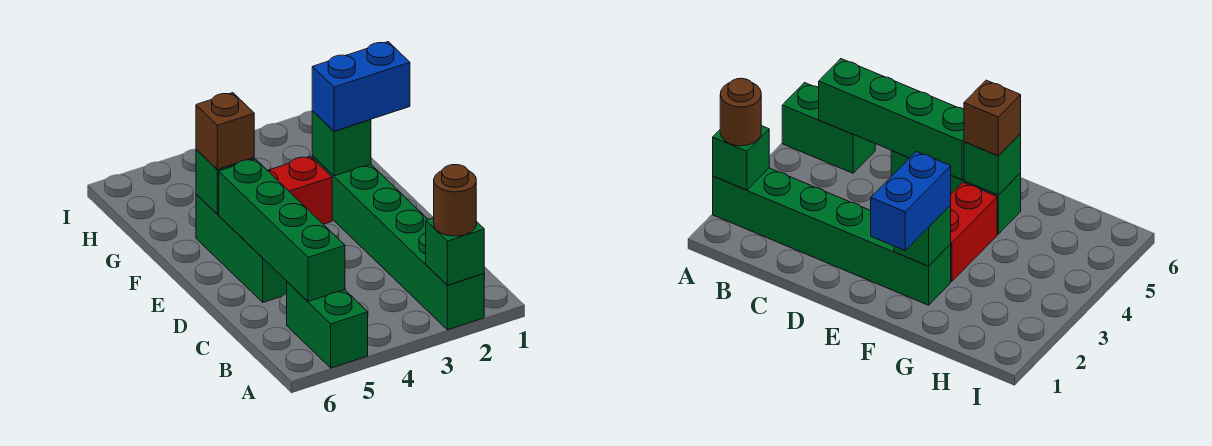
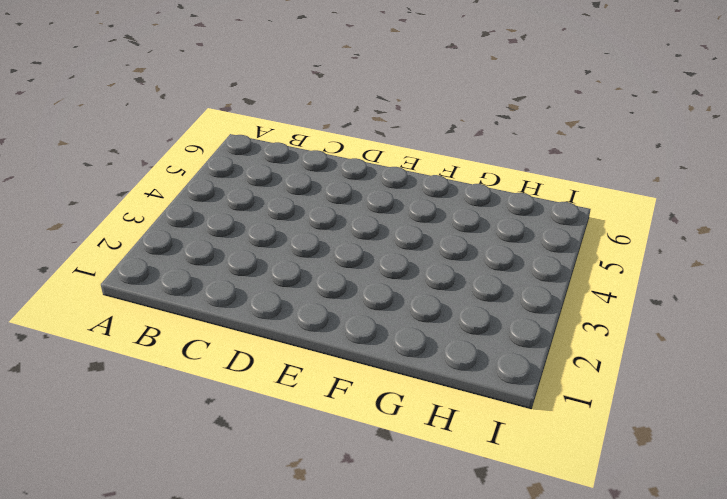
none -> green brick A2:F2 level 1
none -> green brick A5:B5 level 1

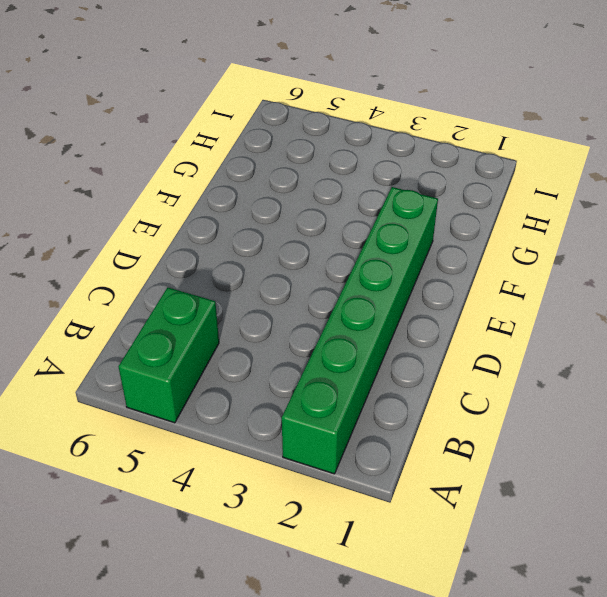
none -> green brick D5:F5 level 1
none -> red brick F3:F4 level 1

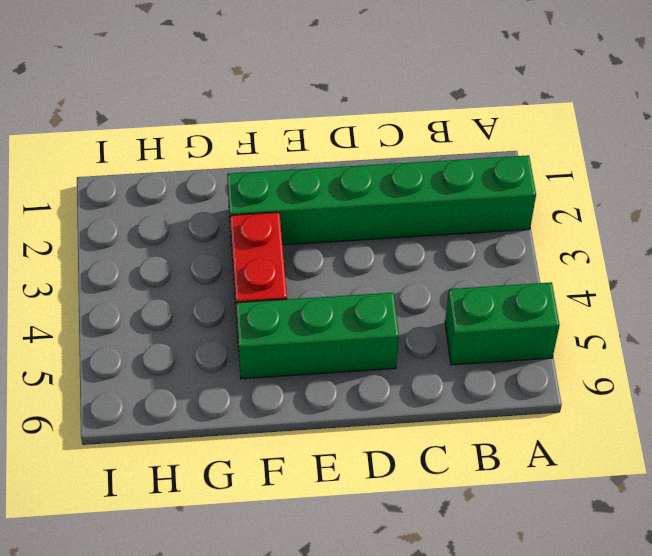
none -> green brick A2 level 2
none -> green brick B5:E5 level 2

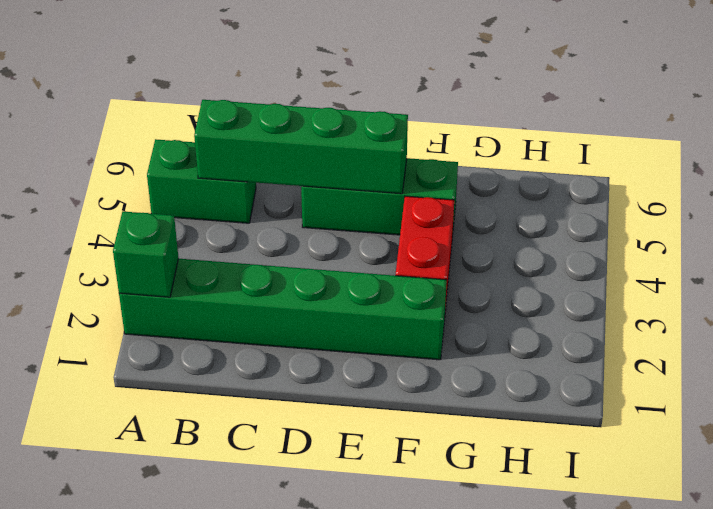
none -> green brick F2 level 2
none -> green brick F5 level 2

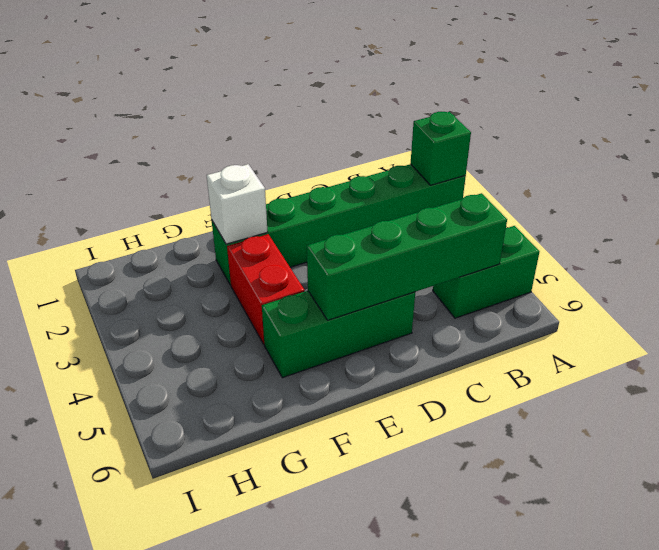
white brick F2 level 2 -> green brick F2 level 2
none -> green brick F5 level 2
none -> brown round brick A2 level 3

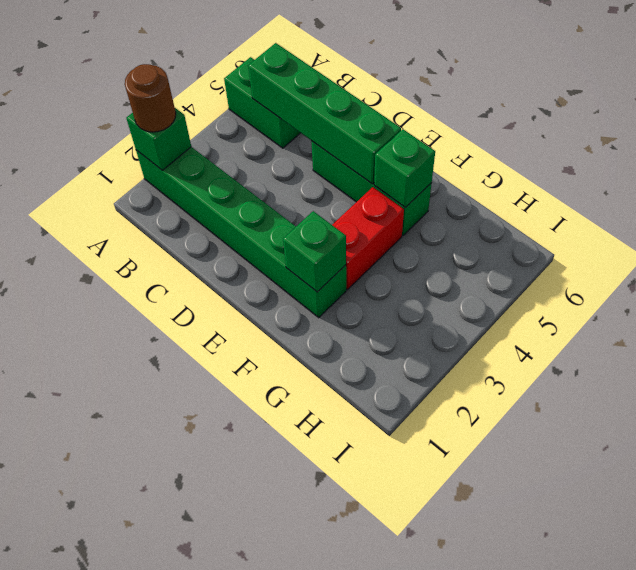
none -> blue brick F1:F2 level 3
none -> brown brick F5 level 3

